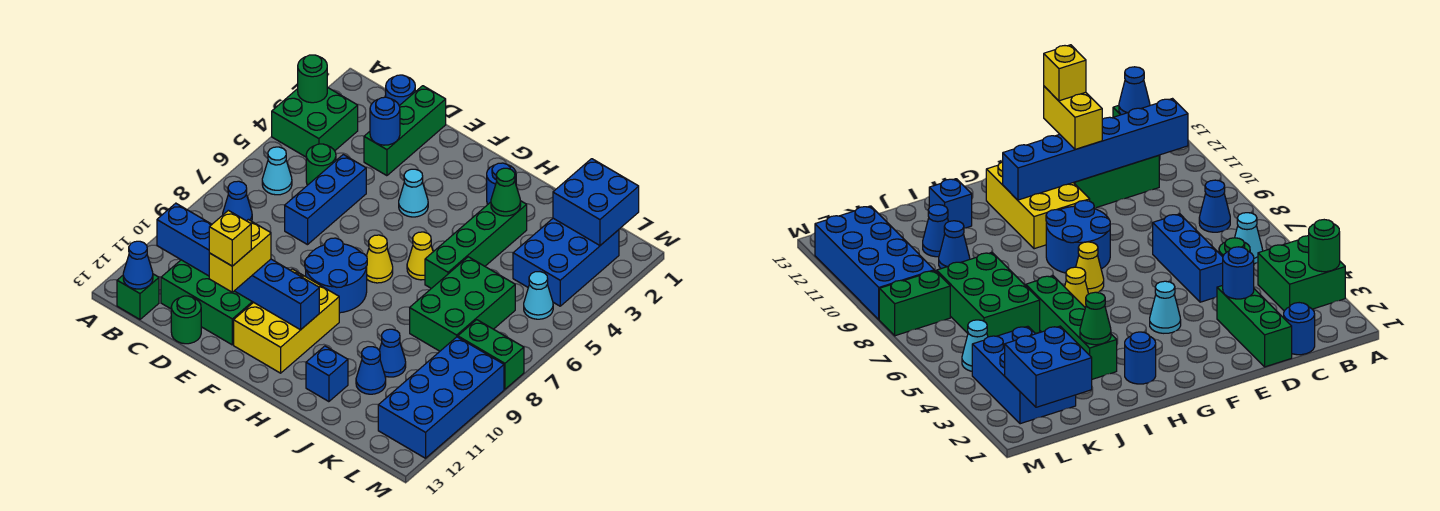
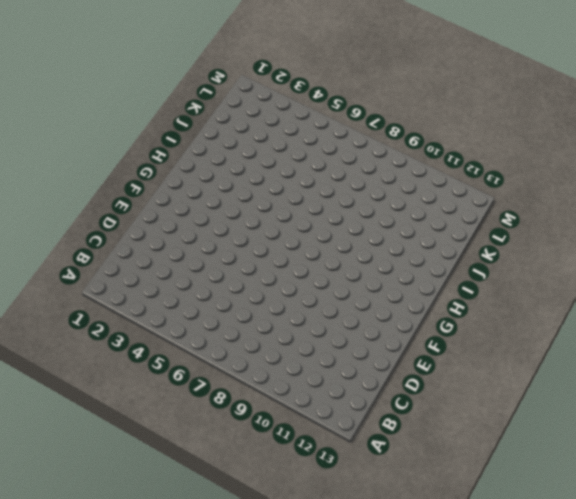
none -> green brick A3:B4 level 1
none -> cyan cone B6 level 1
none -> blue cone B8 level 1
none -> green brick B13 level 1

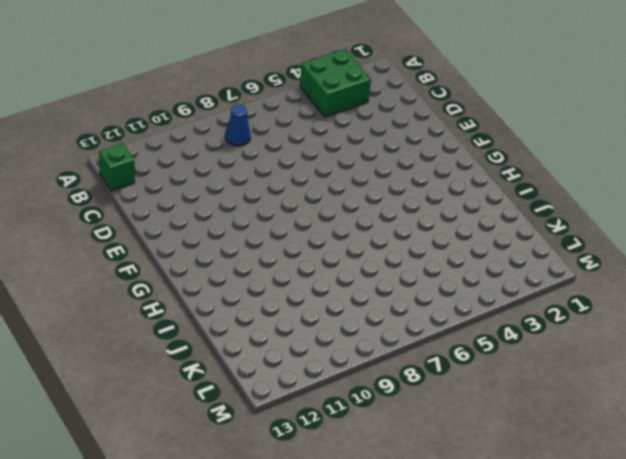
none -> cyan cone B6 level 1
none -> blue round brick C1 level 1
none -> green round brick C5 level 1
none -> green brick C11:E12 level 1

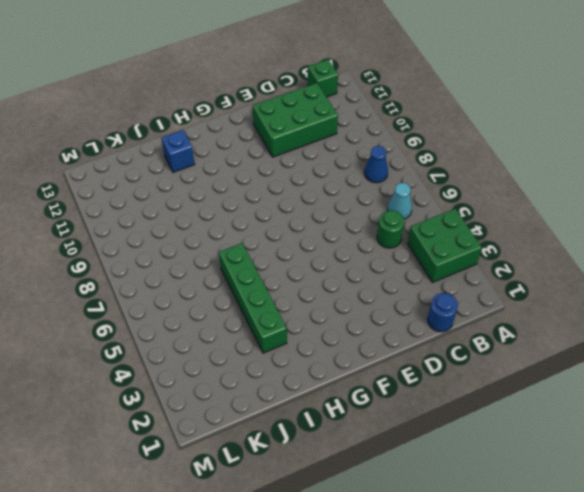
none -> green brick D1:D3 level 1
none -> blue brick D5:D7 level 1
none -> green round brick D13 level 1
none -> cyan cone F4 level 1

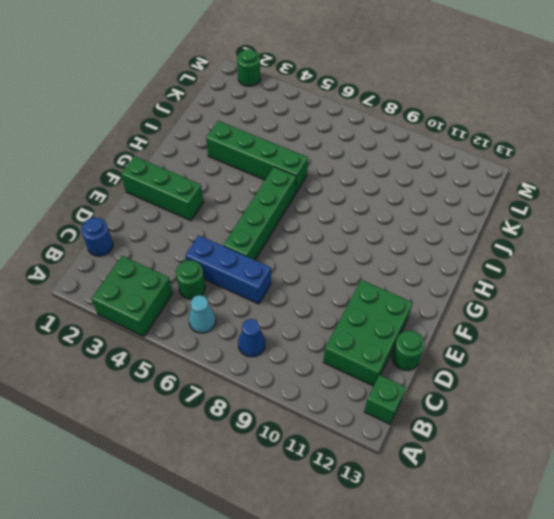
green brick E6:H6 level 1 -> yellow cone H6 level 1
green brick F1:F3 level 1 -> green brick D1:D3 level 1
green round brick M2 level 1 -> green round brick A3 level 2
none -> cyan cone F4 level 1
none -> blue round brick F8:G9 level 1
none -> yellow brick F10:G12 level 1
none -> yellow cone G7 level 1

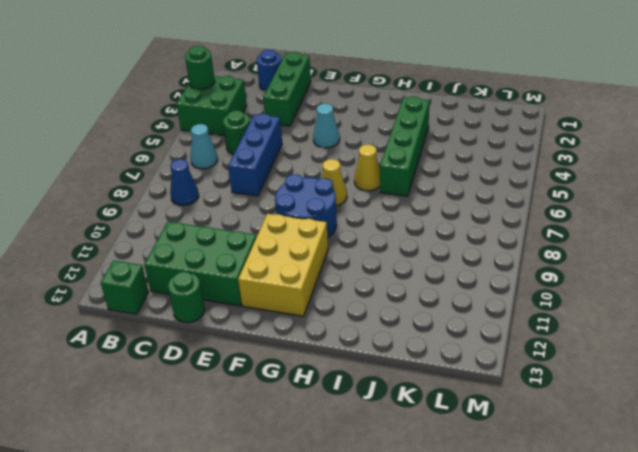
none -> blue round brick H2 level 1
none -> blue brick I12 level 1
none -> green brick J6:K8 level 1
none -> blue cone J10 level 1

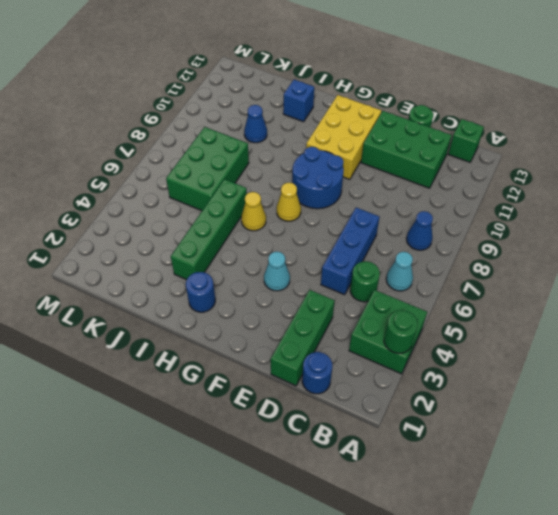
none -> blue cone J11 level 1
none -> blue brick K2:L4 level 1
none -> cyan cone L5 level 1
none -> green brick L8:M8 level 1

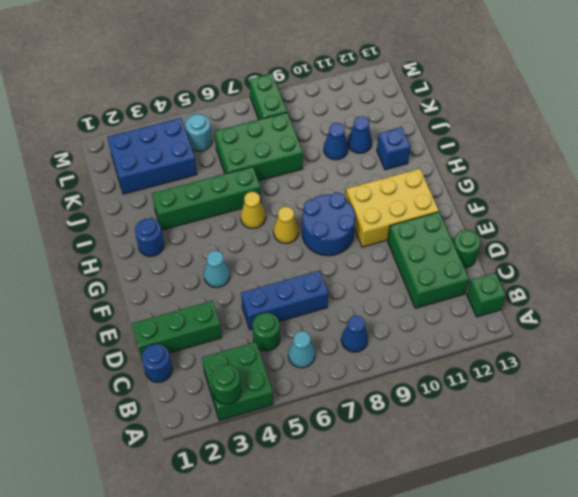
cyan round brick L5 level 1 -> cyan cone L5 level 1
none -> blue brick L9:M12 level 1
none -> blue brick B11:G11 level 2
none -> blue cone B13 level 2
none -> blue round brick D3 level 2

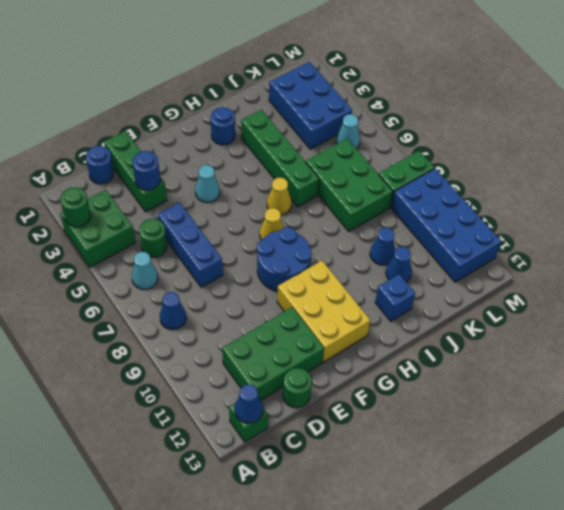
none -> blue brick B11:G11 level 2
none -> green cone I3 level 2
none -> blue brick K1:L2 level 2
none -> yellow brick E11:E12 level 3

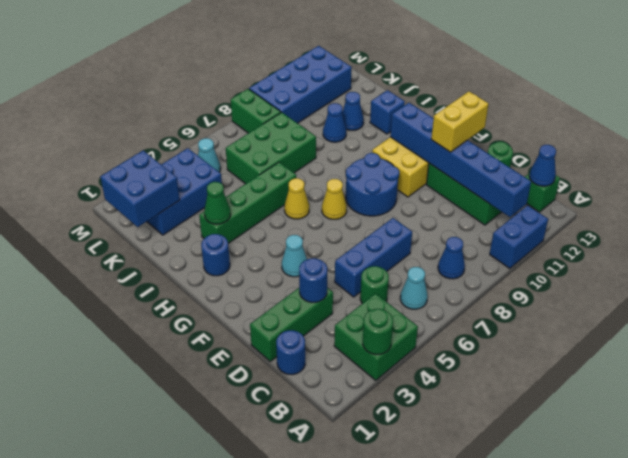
blue brick A10:A11 level 1 -> none
none -> yellow brick E12 level 4

